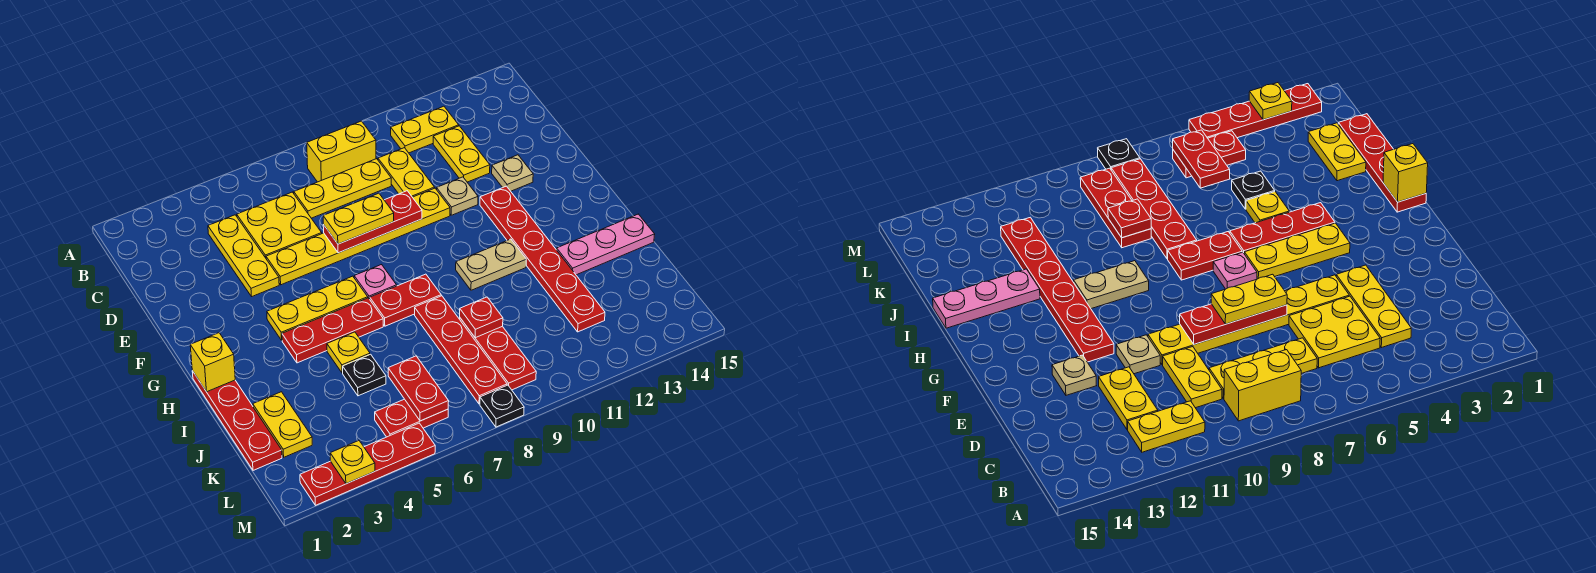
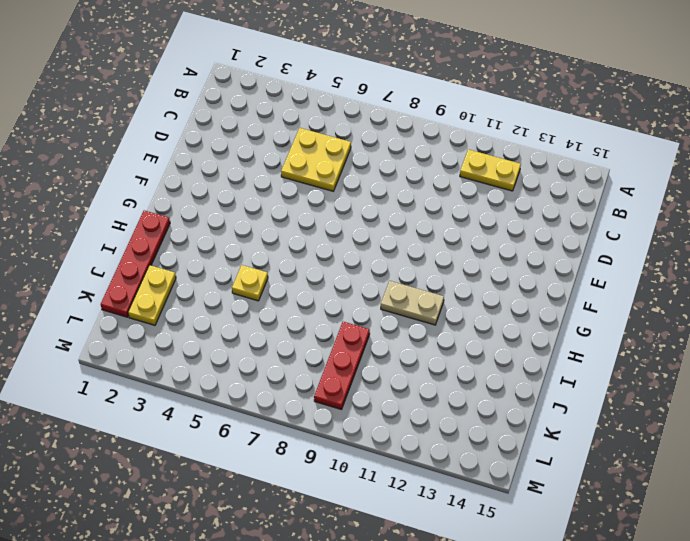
none -> yellow brick B8:B9 level 1
none -> yellow plate C4:E4 level 1
none -> yellow plate C7:C9 level 1
none -> yellow plate C10:D10 level 1

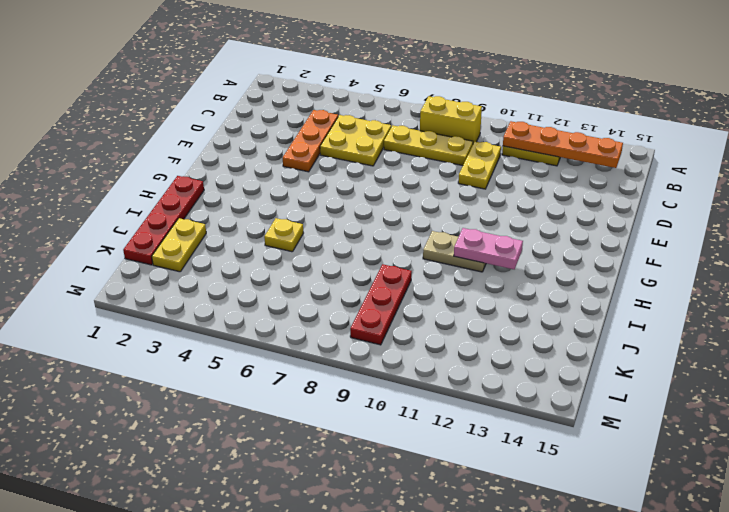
orange plate B11:B14 level 2 -> none
orange plate C4:E4 level 1 -> yellow plate C4:E4 level 1
pink plate H11:H12 level 2 -> none
none -> yellow plate C12:D12 level 1
none -> yellow plate E5:E10 level 1
none -> tan plate E11 level 1
none -> tan plate E13 level 1

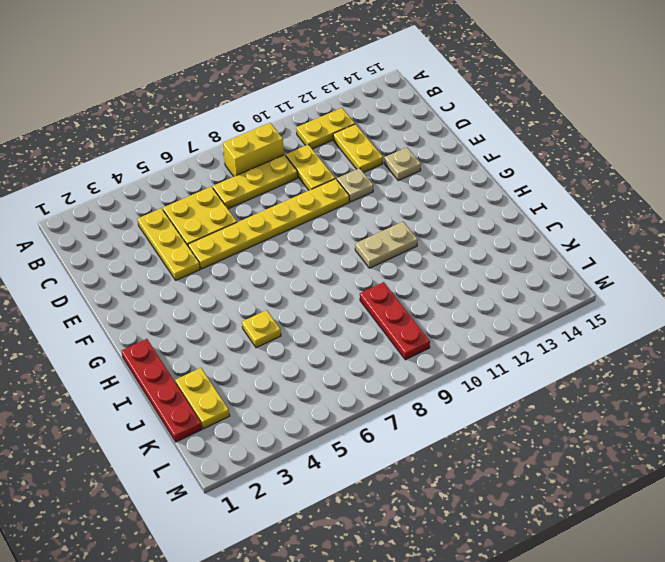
none -> red plate F12:K12 level 1
none -> yellow plate G4:G6 level 1
none -> pink plate G7 level 1
none -> red plate H4:H6 level 1

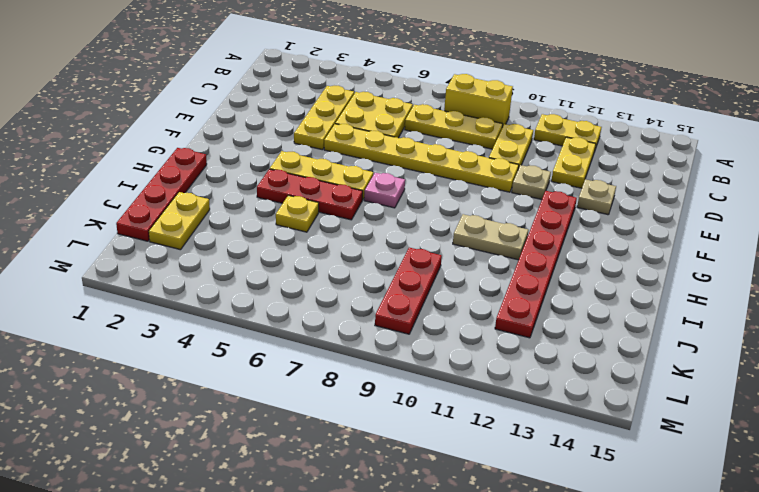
none -> red plate H7:H8 level 1
none -> red plate I8:L8 level 1
none -> pink plate I13:I15 level 1
none -> black plate J5 level 1

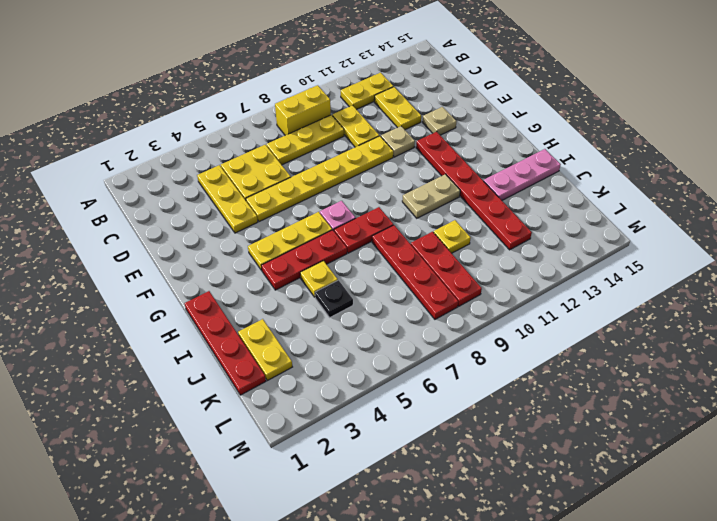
yellow plate J10 level 1 -> yellow plate M3 level 2
none -> red plate L5:L6 level 1
none -> red plate M2:M5 level 1
none -> black plate M8 level 1
none -> red plate E7:E9 level 2

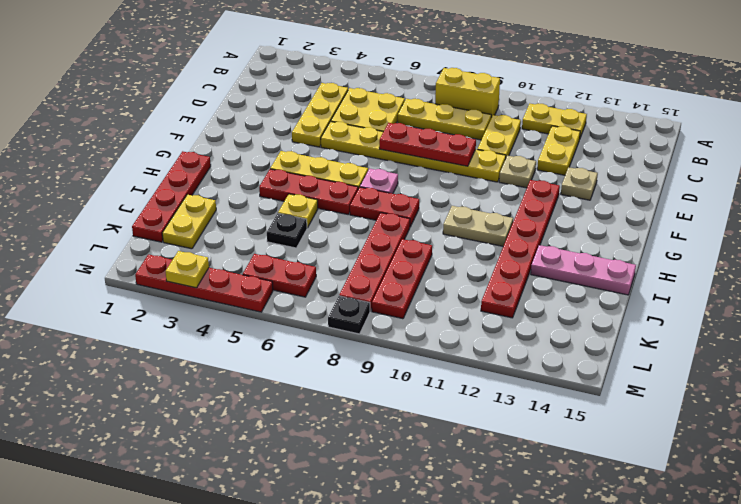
none -> yellow brick H1 level 2
none -> red plate J9 level 2
none -> red plate K6:L6 level 2
none -> yellow plate E7:E8 level 3

